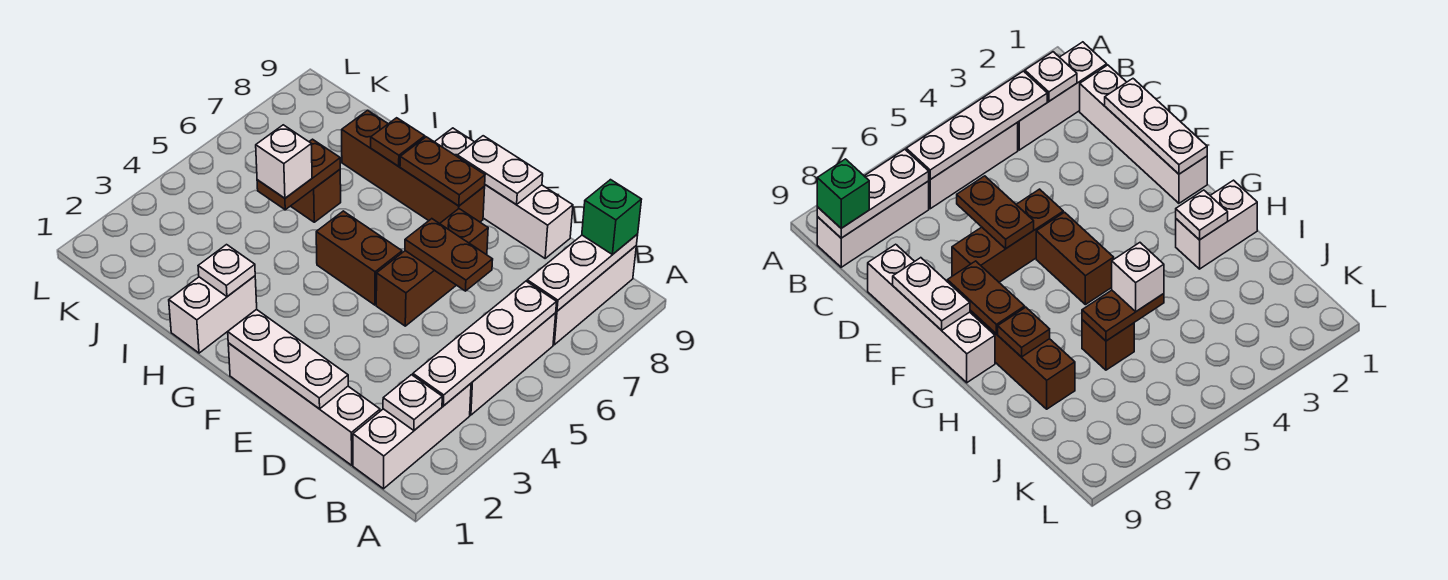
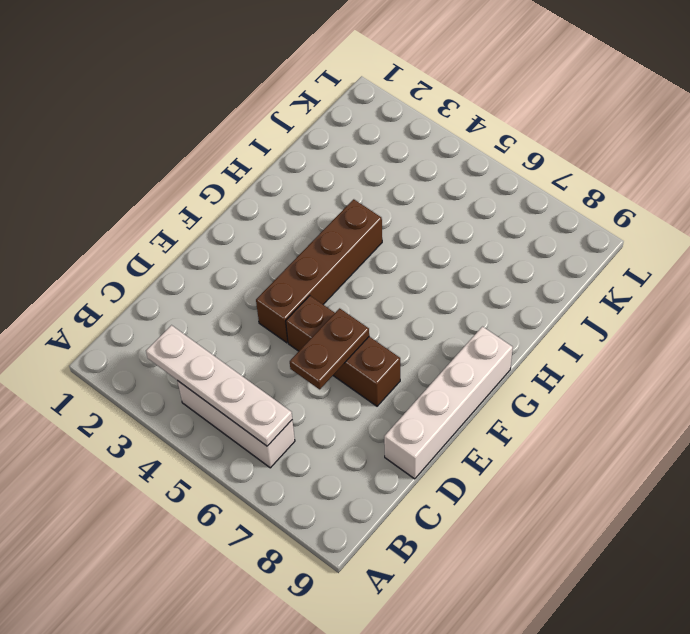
brown brick E4:H4 level 1 -> brown brick F8:I8 level 1
none -> white brick B1:B3 level 1
none -> white brick B7:B9 level 1
none -> white brick C1:F1 level 1

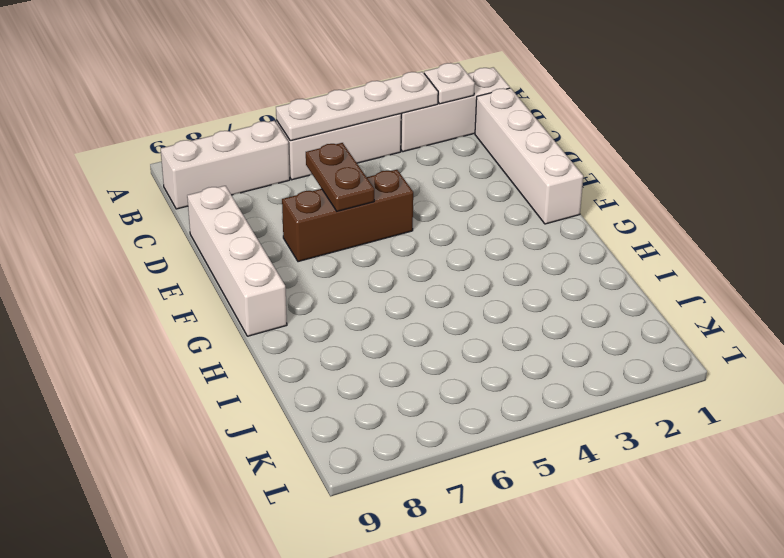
none -> brown brick F5:G5 level 1
none -> brown brick F8:I8 level 1
none -> white brick H1:H2 level 1

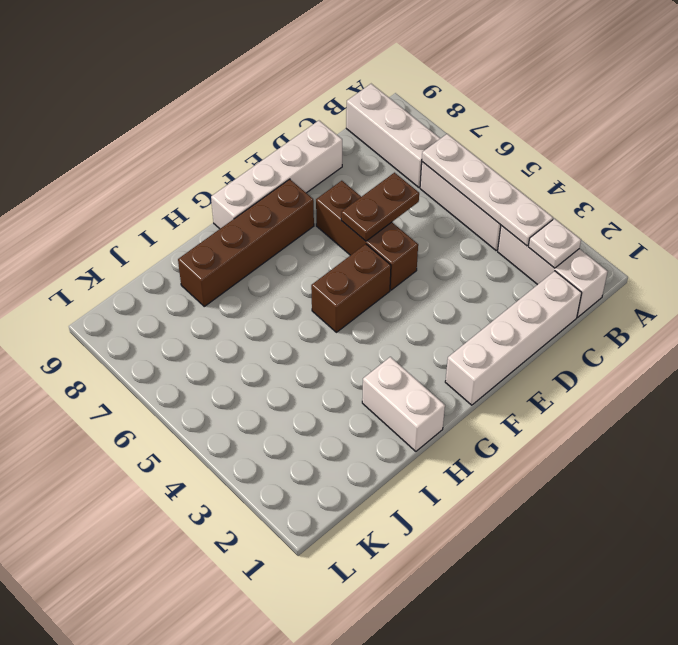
none -> brown brick I6 level 1
none -> white plate B7:B9 level 2
none -> white plate D1:F1 level 2

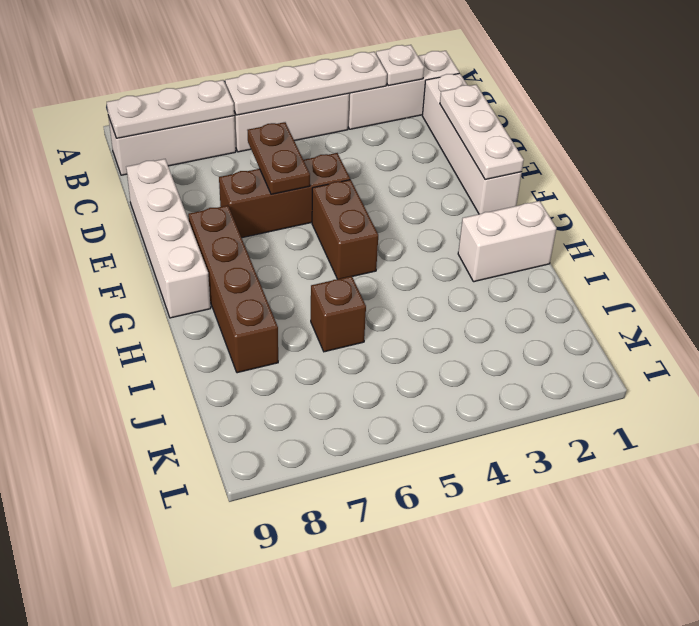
none -> white plate E9:F9 level 2
none -> brown plate F8:G8 level 2
none -> white plate H2 level 2

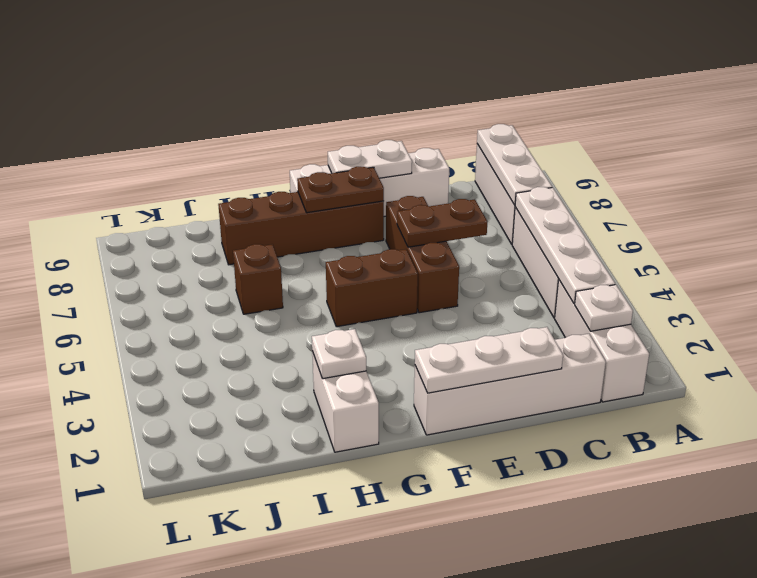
none -> brown plate H8 level 2
none -> brown plate I5:I6 level 2
none -> green brick B9 level 3

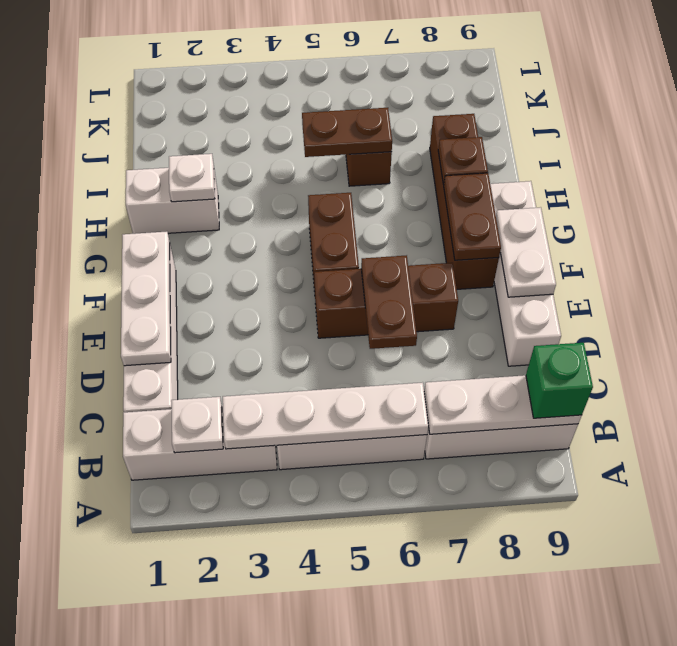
none -> white brick I5 level 3

